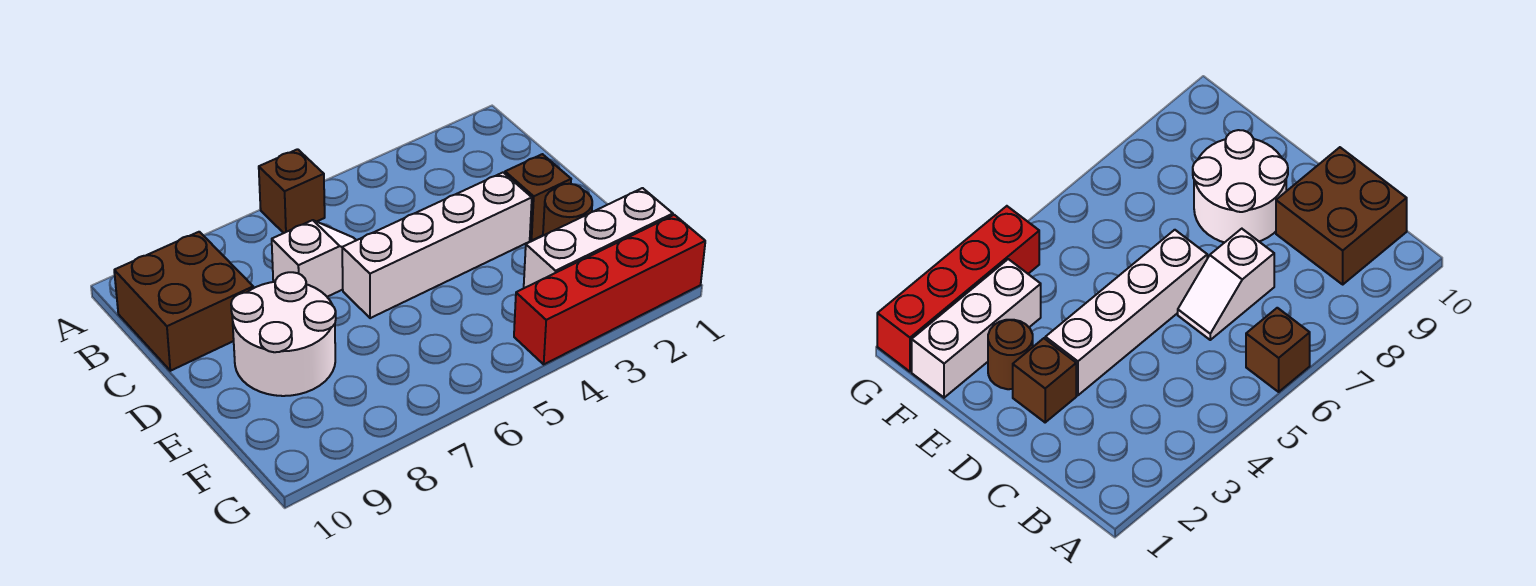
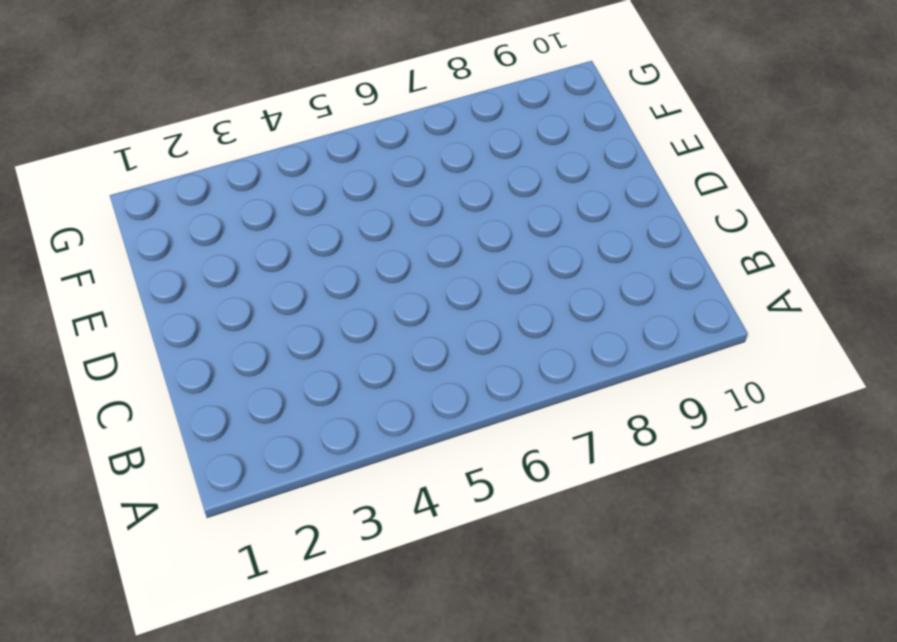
none -> brown brick A6 level 1
none -> brown brick B9:C10 level 1

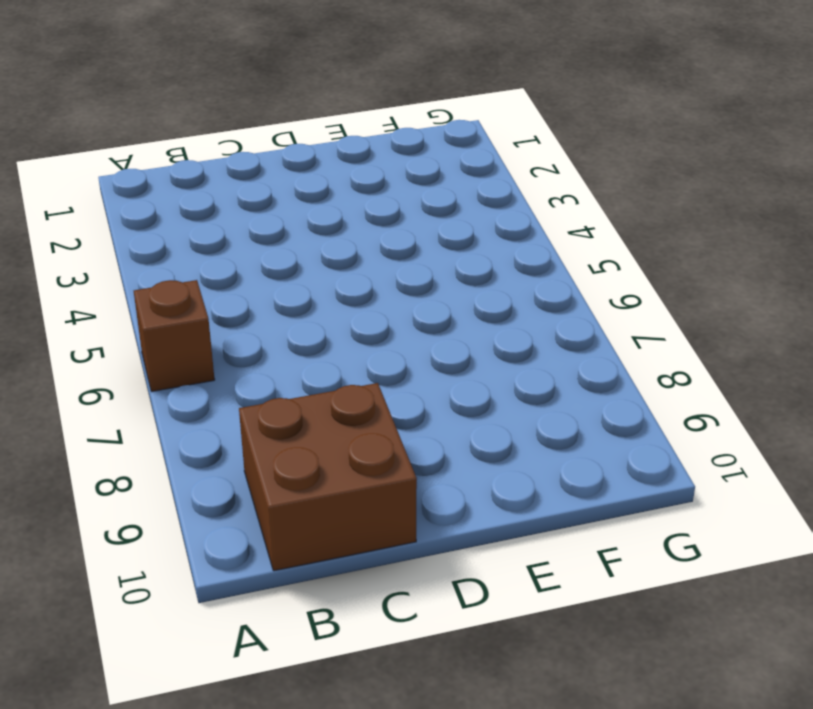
none -> white slope C6:C7 level 1 top 7
none -> brown brick D2 level 1

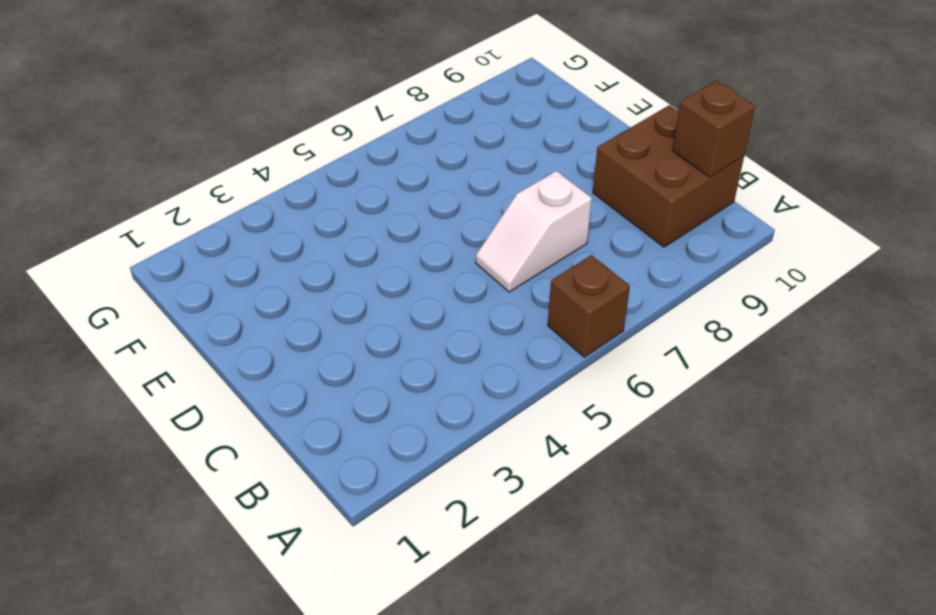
brown brick B10 level 2 -> brown brick D2 level 1
none -> white brick D3:D6 level 1
none -> white round brick D8:E9 level 1

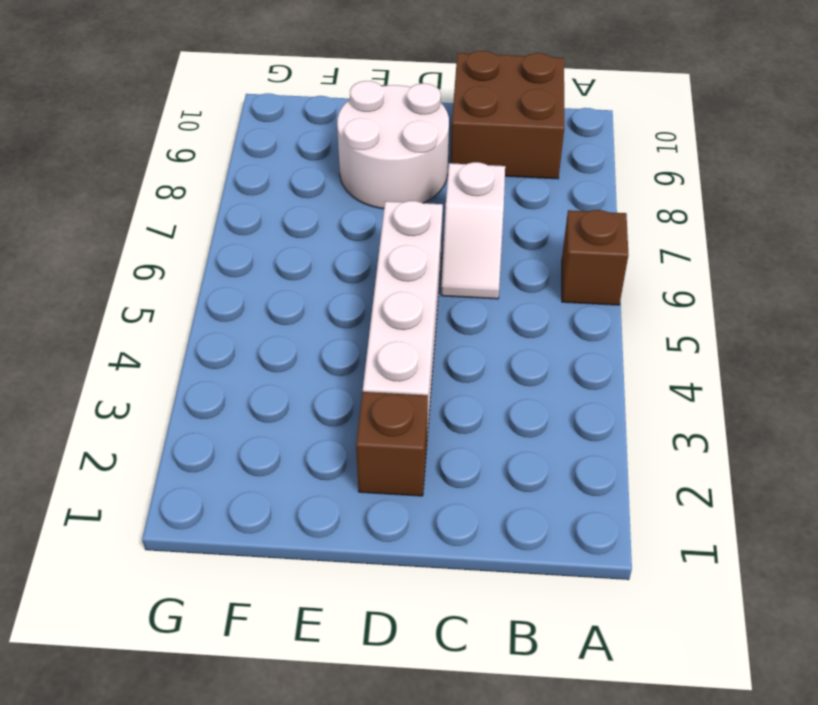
none -> brown round brick E2 level 1
none -> white brick F1:F3 level 1

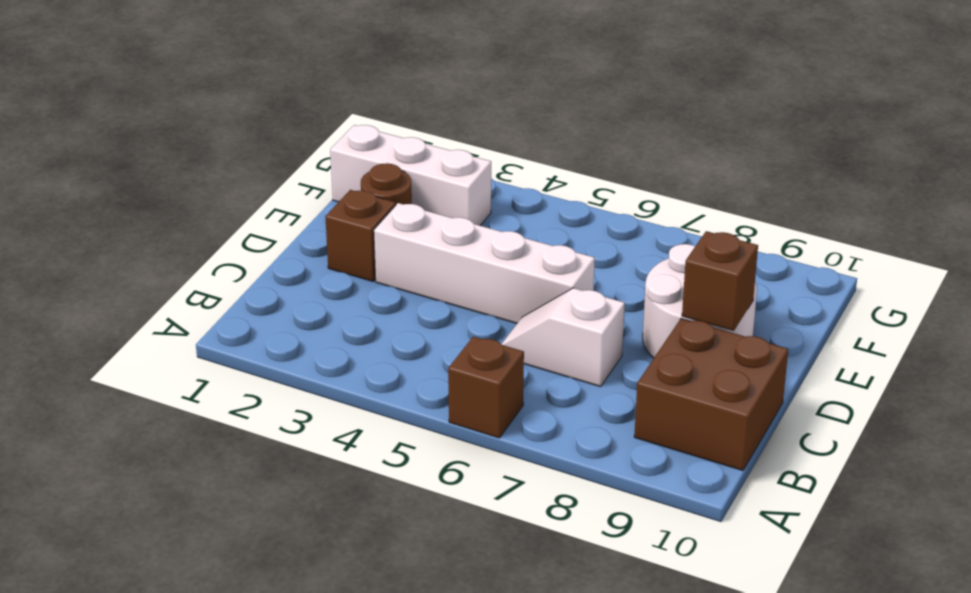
brown brick D9 level 2 -> none
none -> red brick G1:G4 level 1

